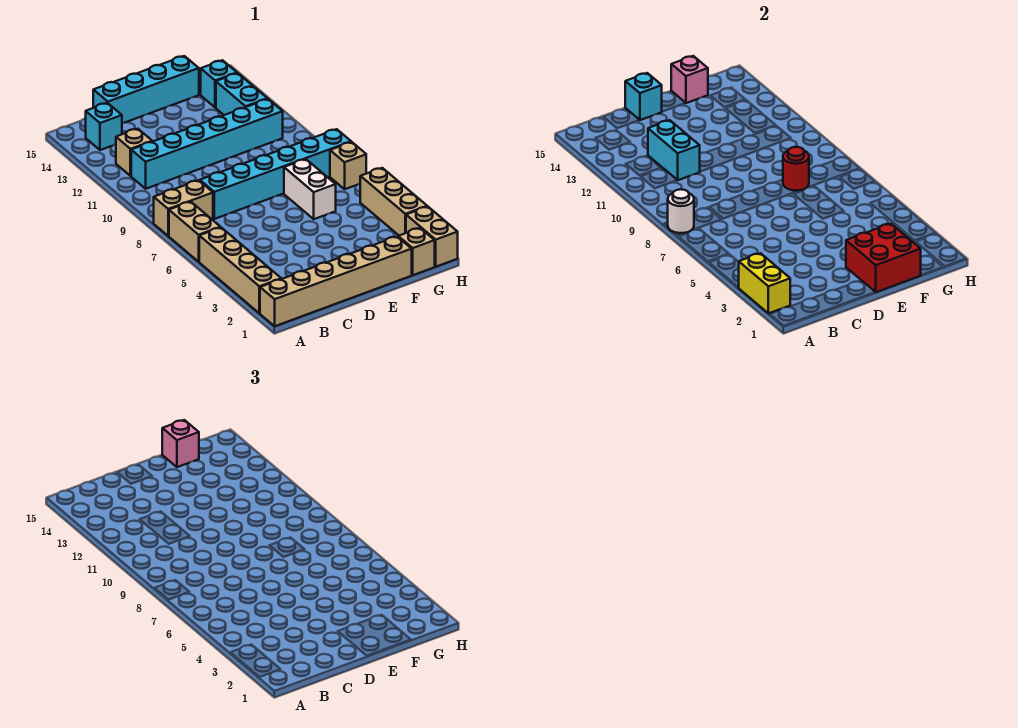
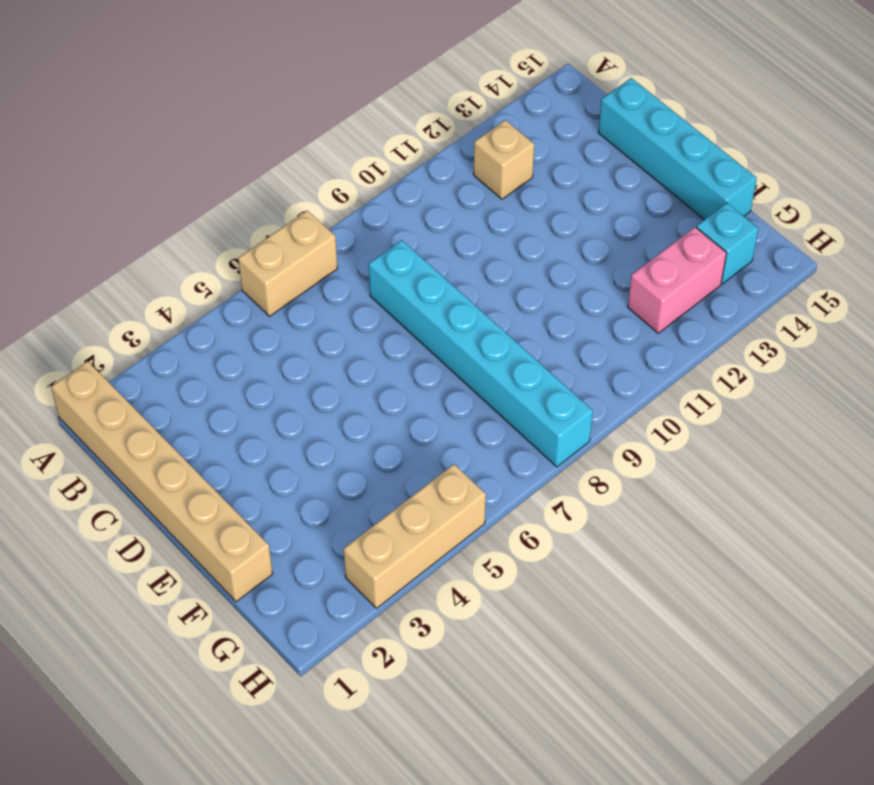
pink brick G12:G13 level 1 -> cyan brick G12:G13 level 1
none -> tan brick A2:A5 level 1
none -> tan brick A8:B8 level 1
none -> cyan brick B11:G11 level 1

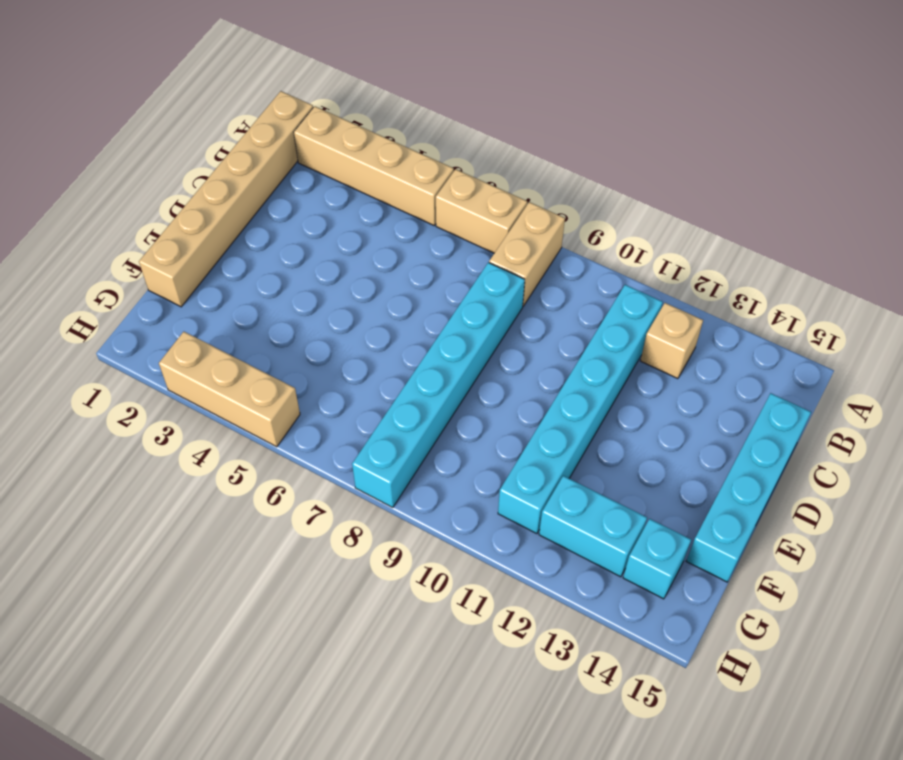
none -> cyan brick B14 level 1
none -> white brick F6:F7 level 1
none -> tan brick G1 level 1

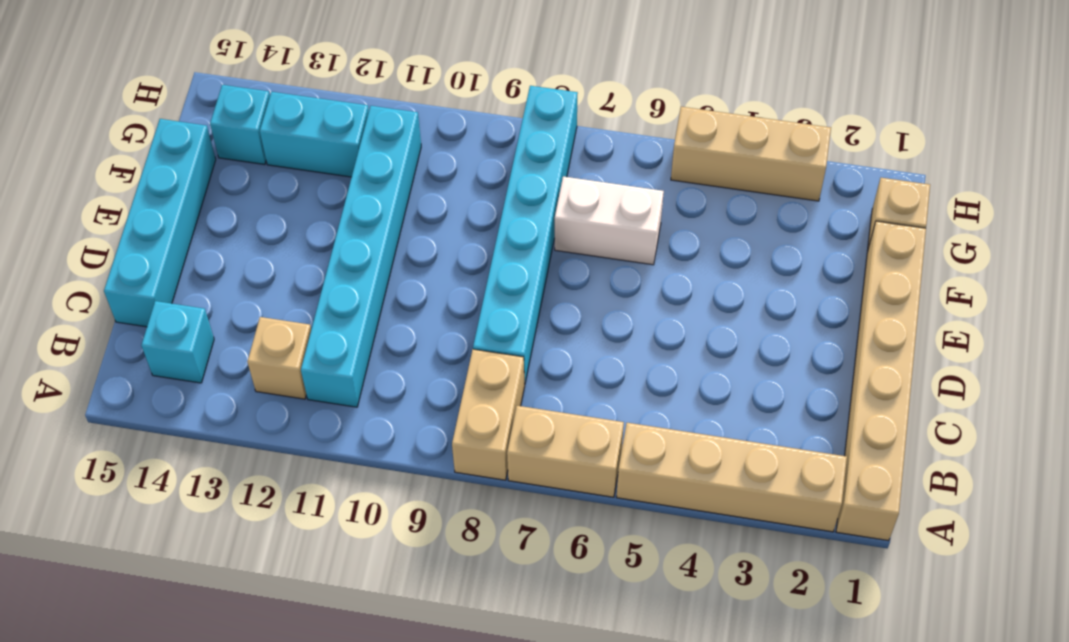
none -> tan brick H1:H2 level 1
none -> tan brick H7 level 1
none -> yellow brick A2:A3 level 2

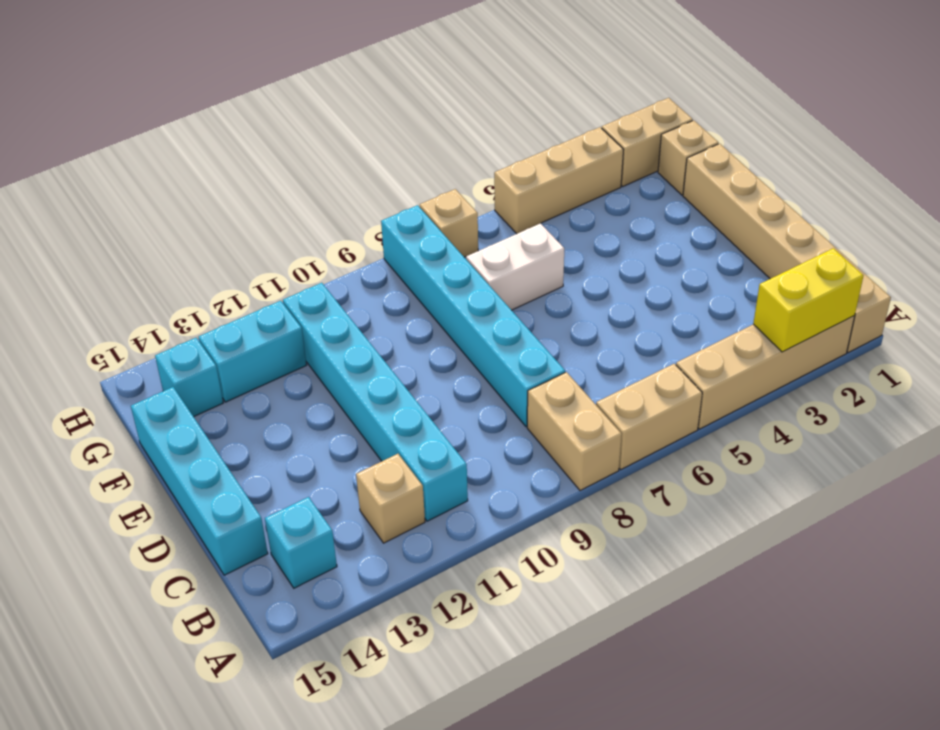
none -> white round brick A8 level 2
none -> cyan brick C11:C12 level 2
none -> cyan brick D15 level 2

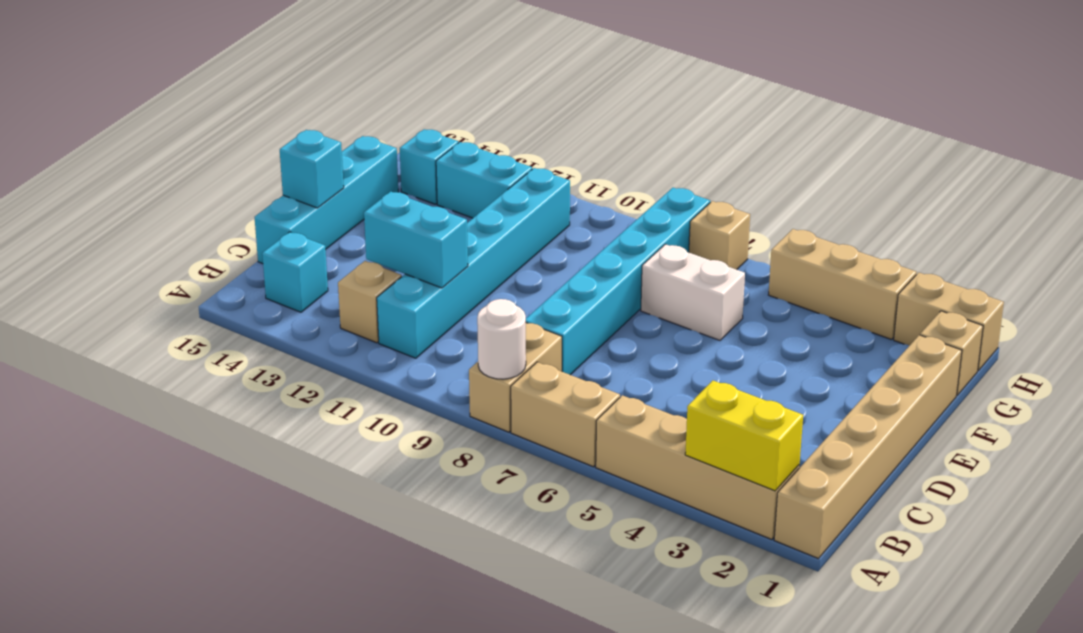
none -> red brick E1:F2 level 2
none -> red round brick F8 level 2
none -> pink brick F15 level 2

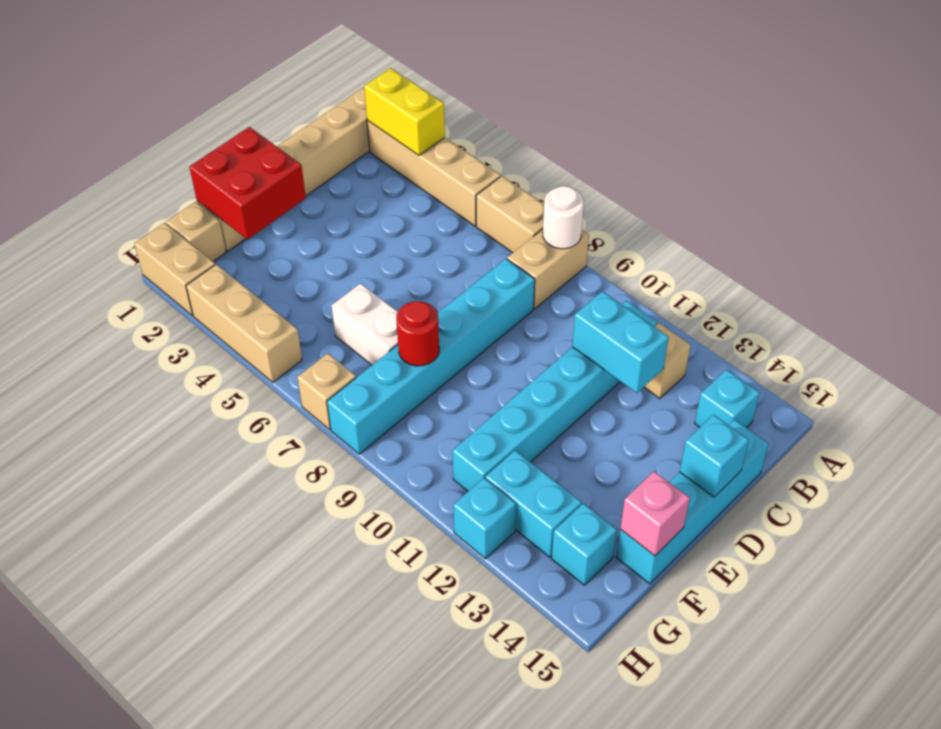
cyan brick H12 level 1 -> none
none -> pink brick F15 level 3

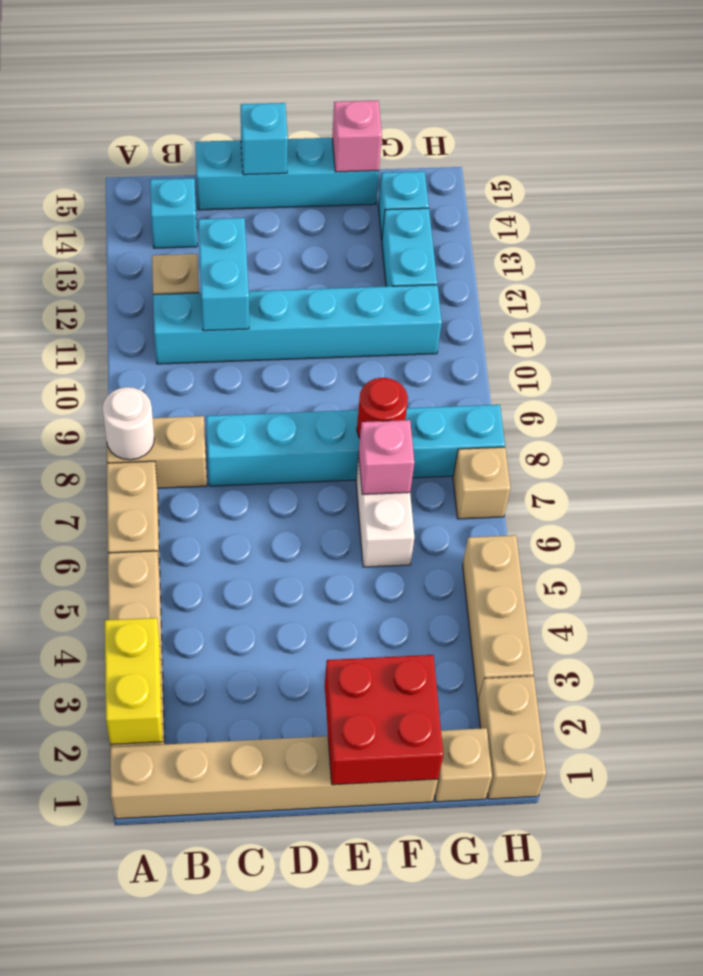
pink brick F7 level 2 -> pink brick F15 level 3

